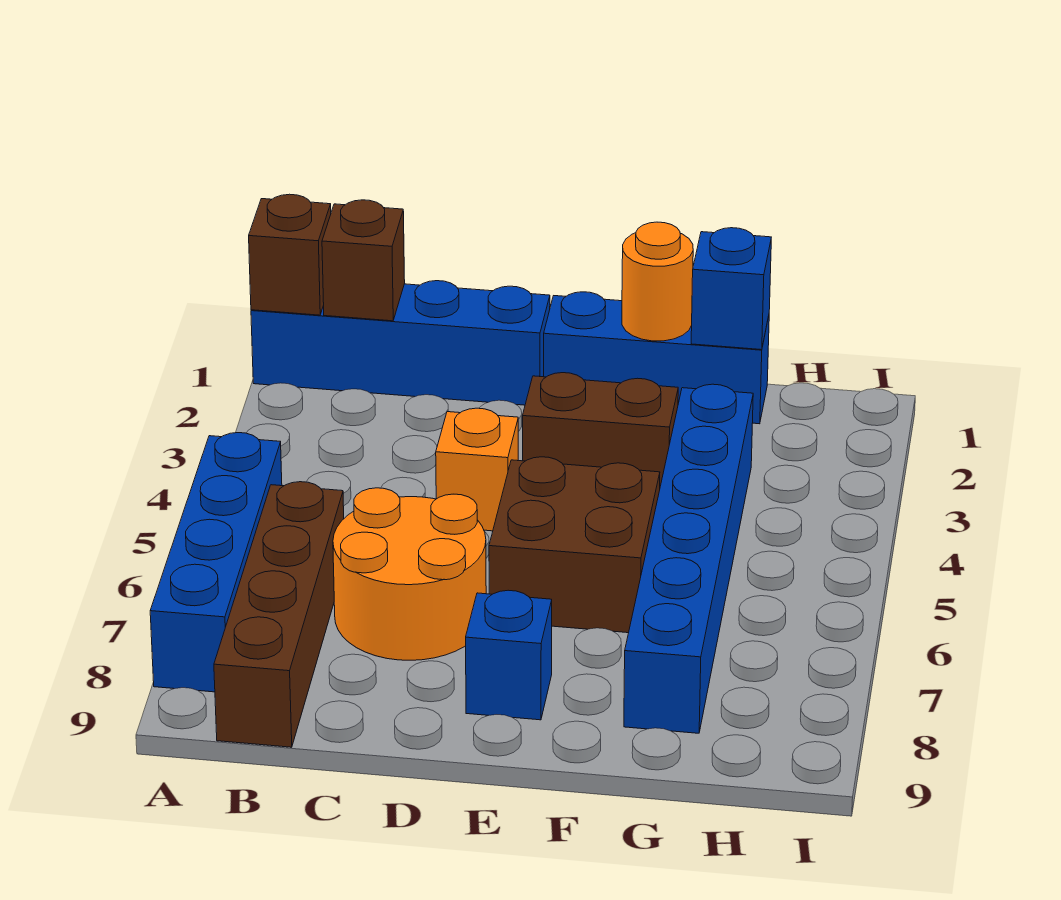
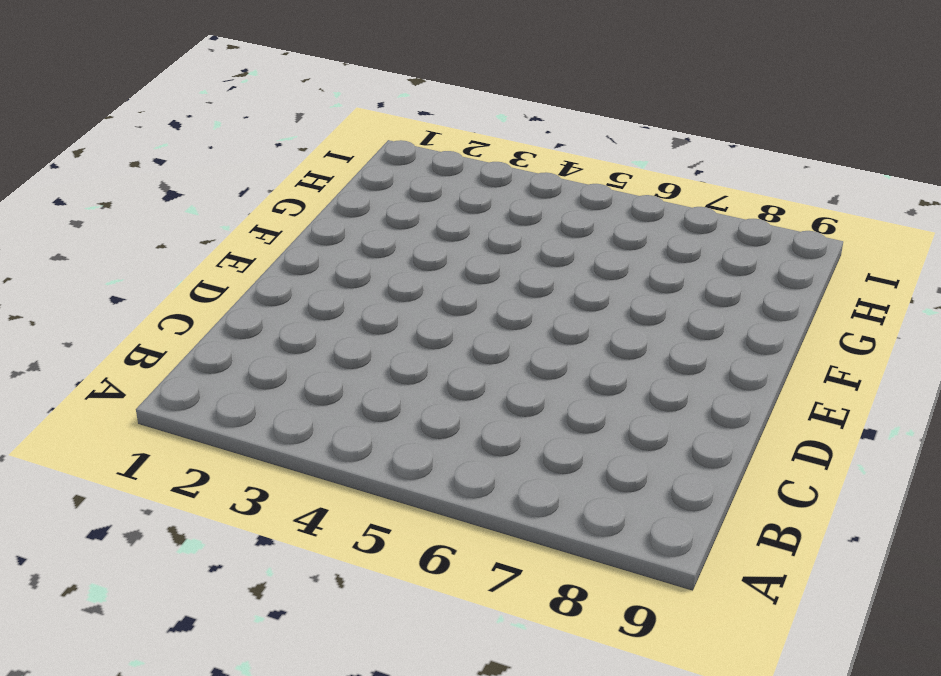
none -> blue brick A1:D1 level 1
none -> blue brick A5:A8 level 1
none -> brown brick B6:B9 level 1

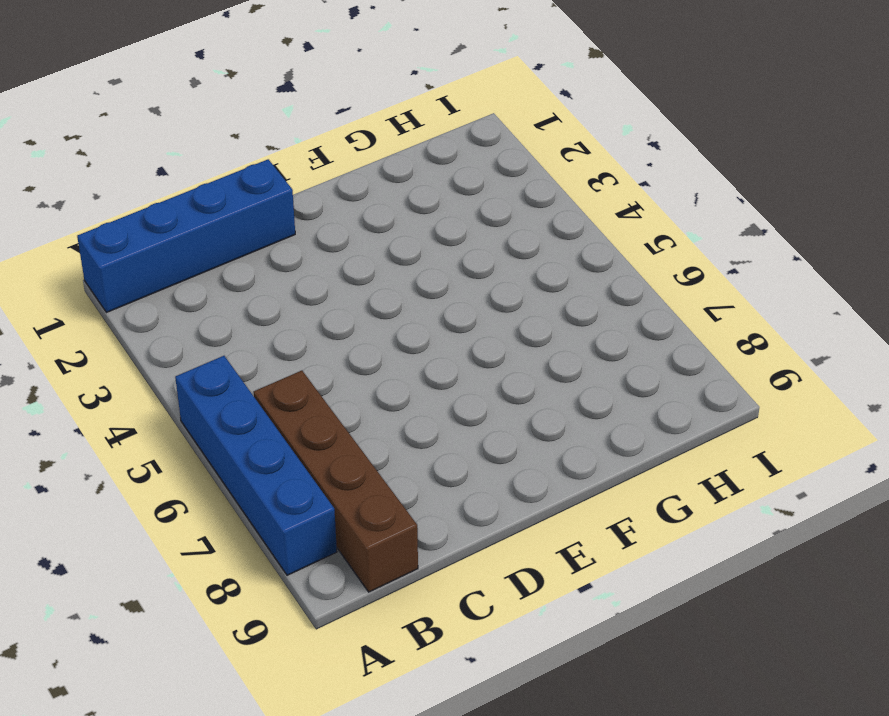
none -> orange round brick C6:D7 level 1
none -> orange brick D4 level 1
none -> blue brick E1:G1 level 1

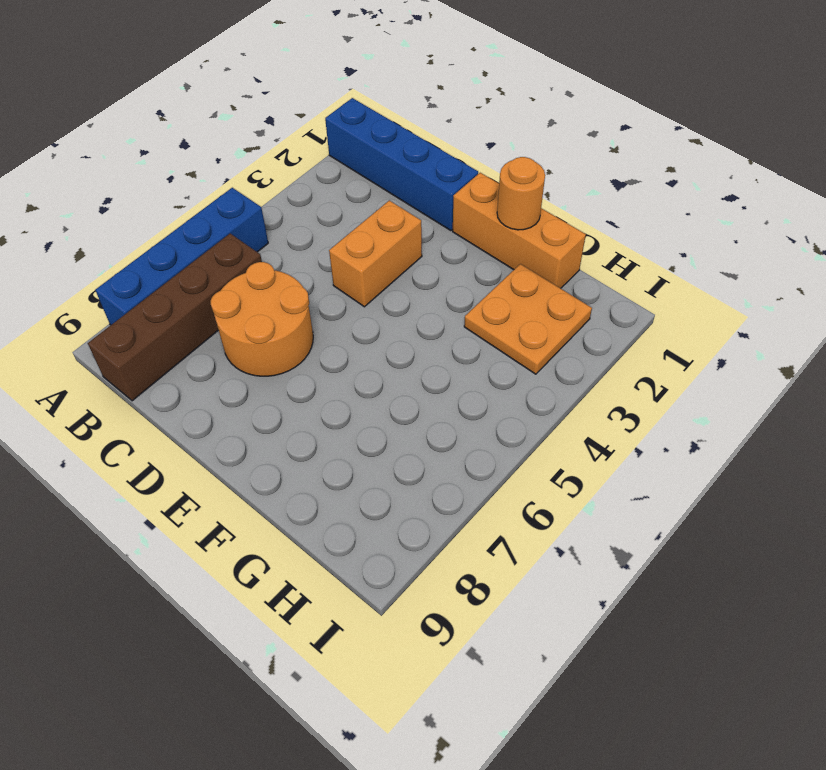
orange brick D3:D4 level 1 -> orange brick D4 level 1
orange brick E1:G1 level 1 -> blue brick E1:G1 level 1
orange plate G2:H3 level 1 -> blue brick G3:G8 level 1
none -> brown brick E3:F3 level 1
none -> brown brick E5:F6 level 1
none -> blue brick E8 level 1

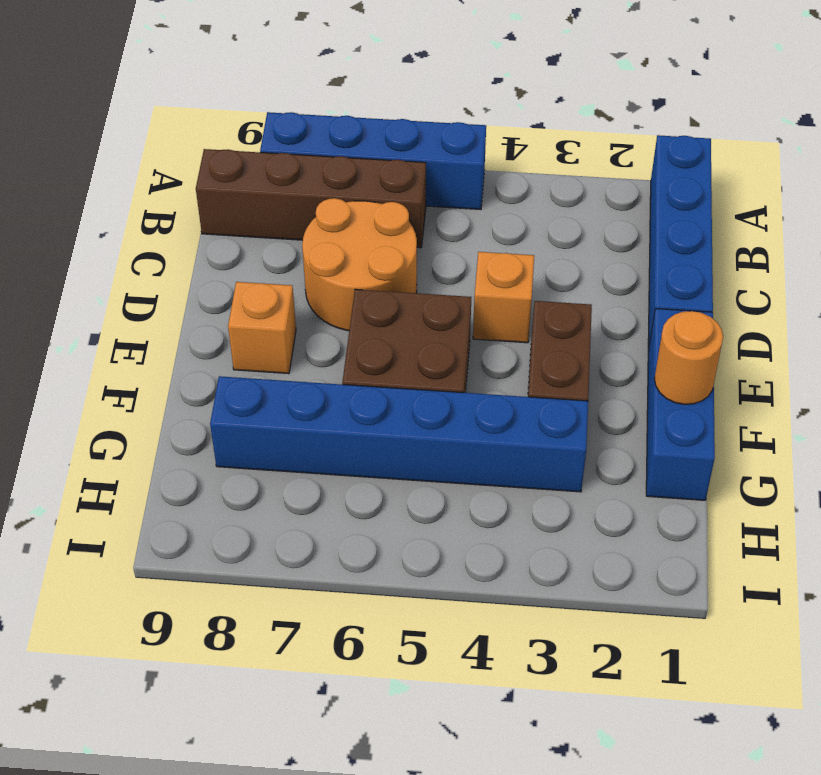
orange brick E8 level 1 -> blue brick E8 level 1
none -> brown brick A1 level 2
none -> brown brick B1 level 2
none -> blue brick G1 level 2

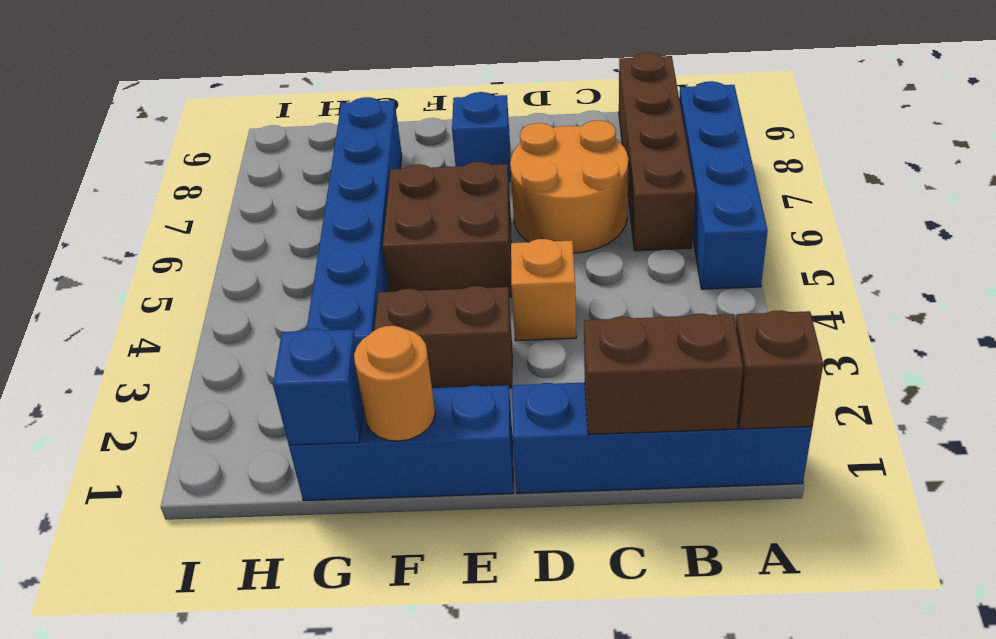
brown brick B1:C1 level 2 -> brown brick B1 level 2

